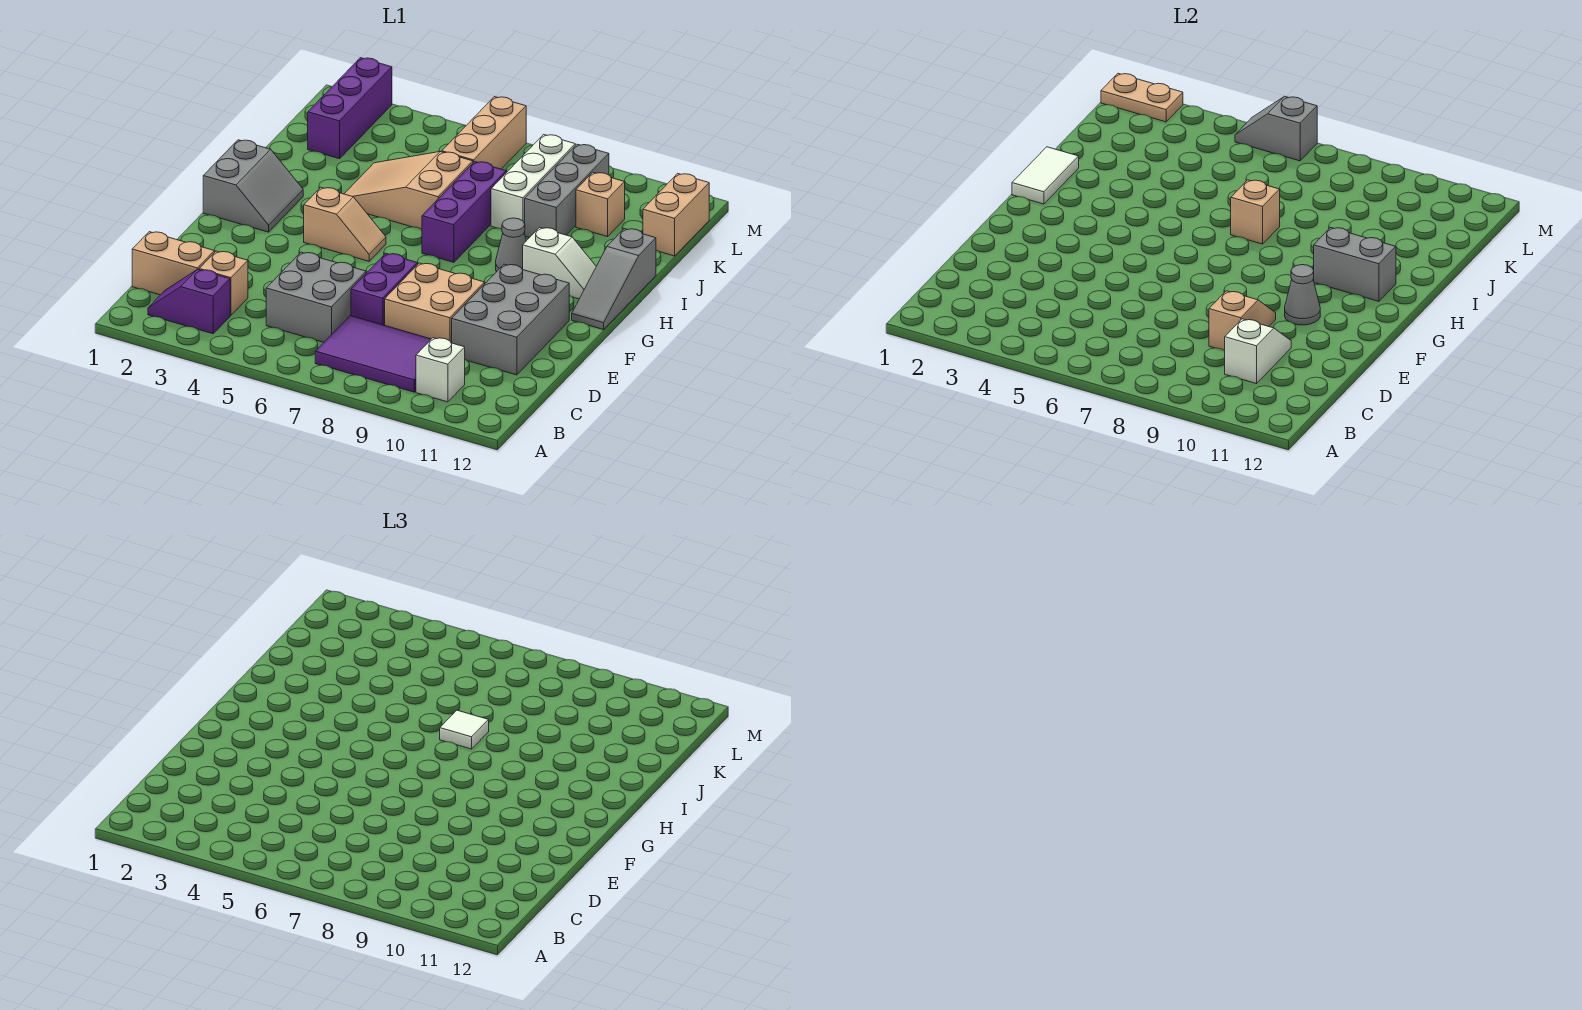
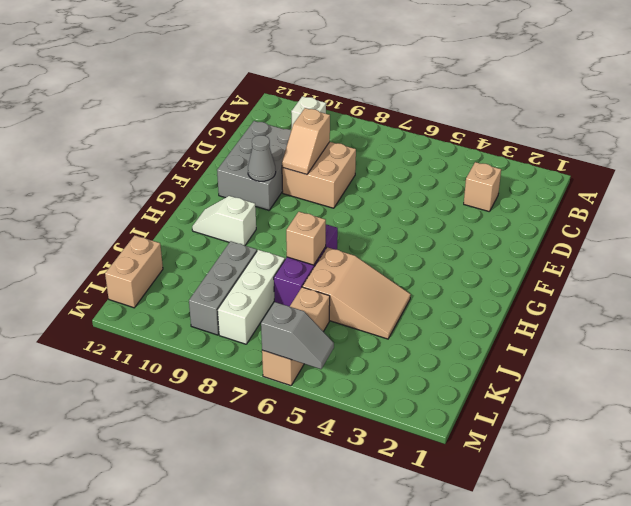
none -> purple slope B2:B3 level 1 top 3
none -> purple tile B7:C9 level 1
none -> tan brick C1:C2 level 1
none -> grey brick C5:D6 level 1

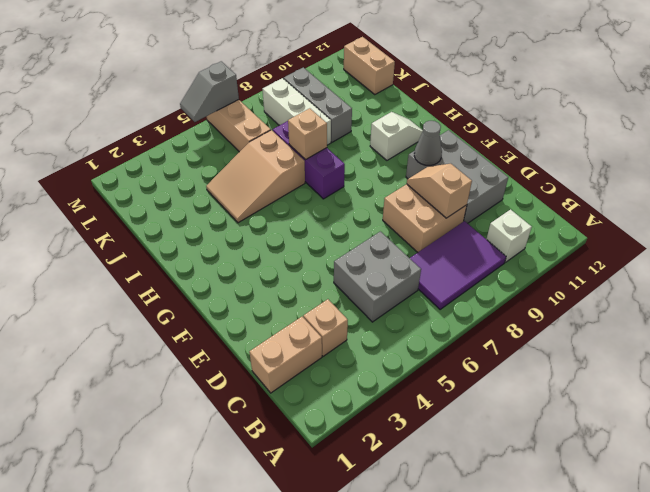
none -> purple slope B2:B3 level 1 top 3
none -> purple brick D7:E7 level 1
none -> grey slope G1:H2 level 1 top 1
none -> tan slope G4:G5 level 1 top 4

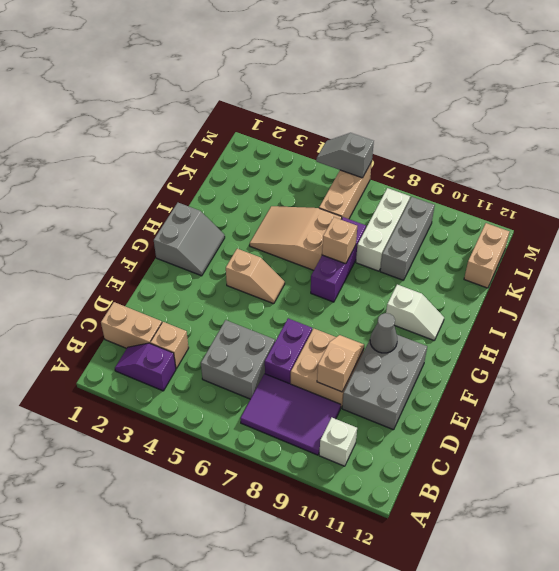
none -> grey slope G12:I12 level 1 top I
none -> grey cone H9 level 1
none -> purple brick K2:M2 level 1
none -> tan brick K10 level 1

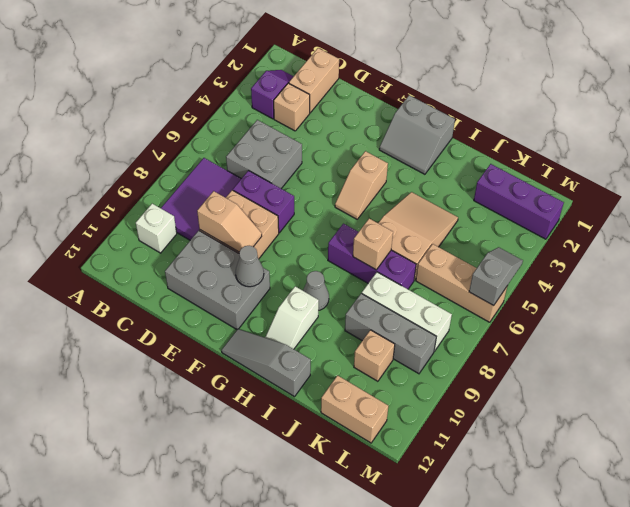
none -> white slope C10:D10 level 2 top C
none -> white tile H1:I1 level 2
none -> grey brick H10:H11 level 2
none -> tan plate M1:M2 level 2

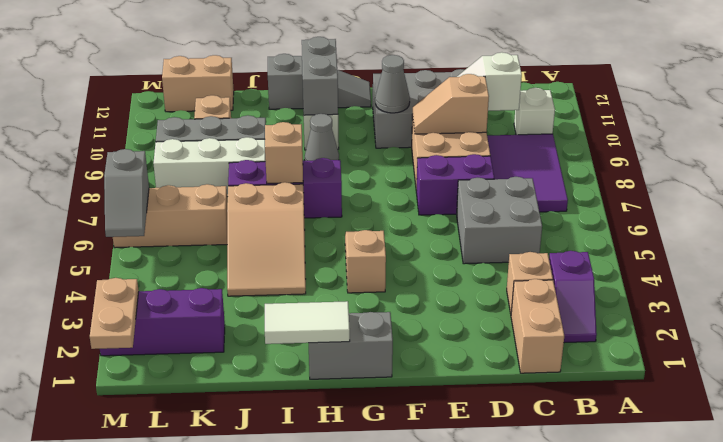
none -> white tile I7 level 3

